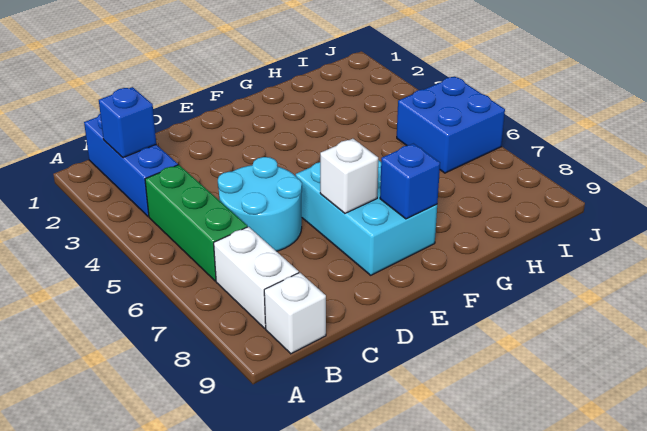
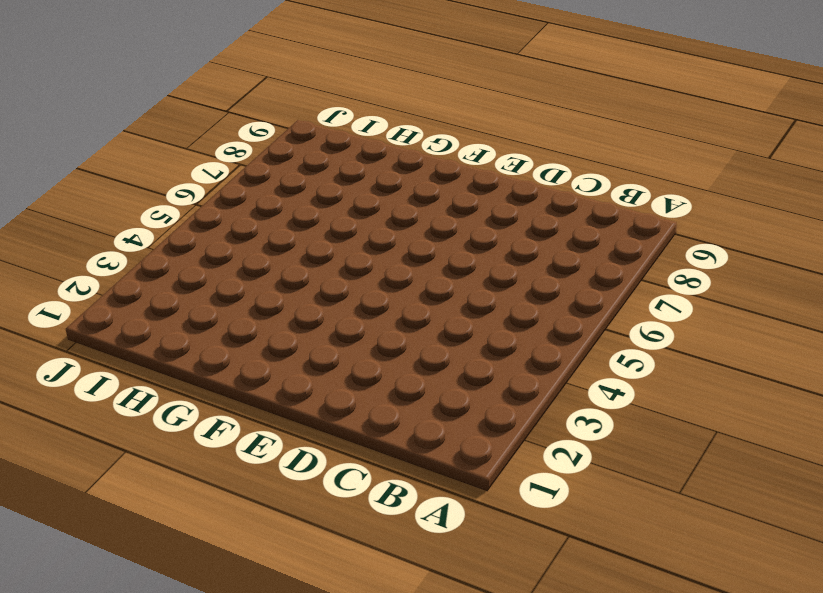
none -> blue brick B1:B3 level 1
none -> green brick B4:B6 level 1

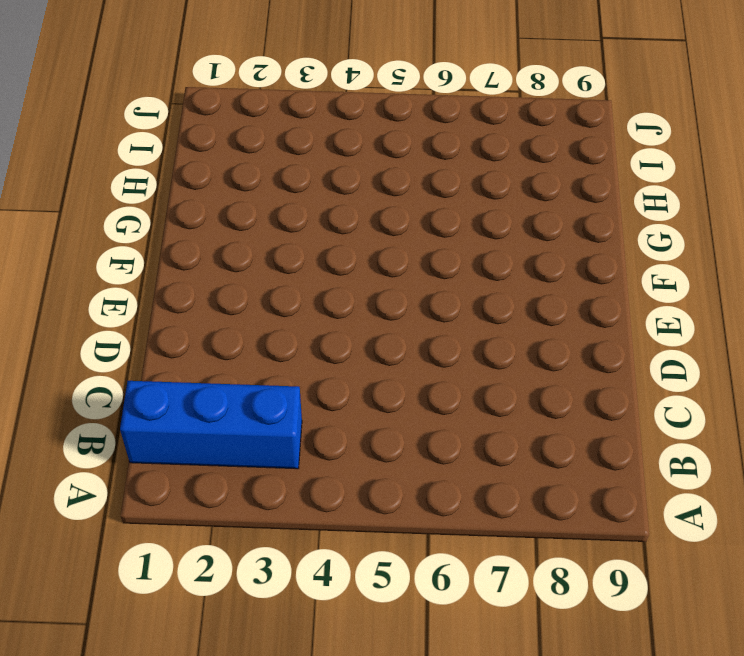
none -> green brick B4:B6 level 1
none -> white brick B7:B8 level 1

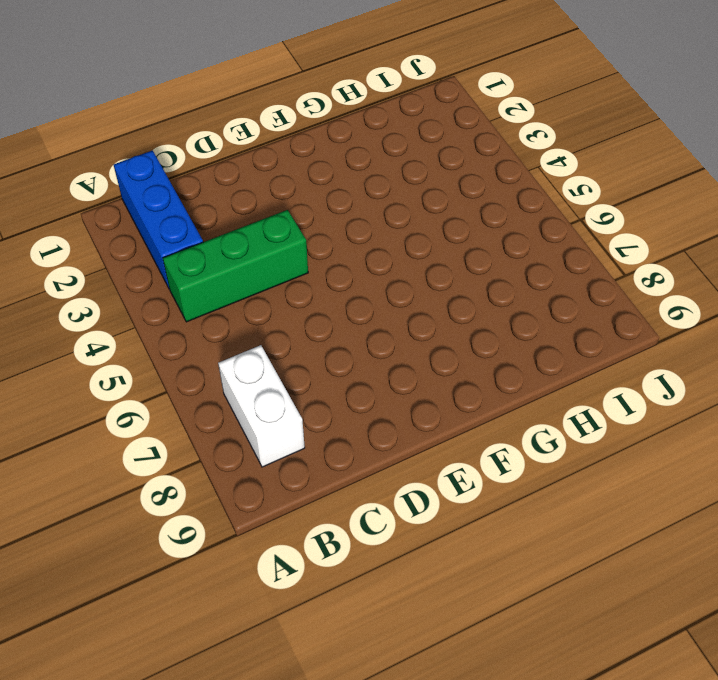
green brick B4:D4 level 1 -> green brick B4:B6 level 1
none -> white brick B9 level 1
none -> cyan round brick C5:D6 level 1

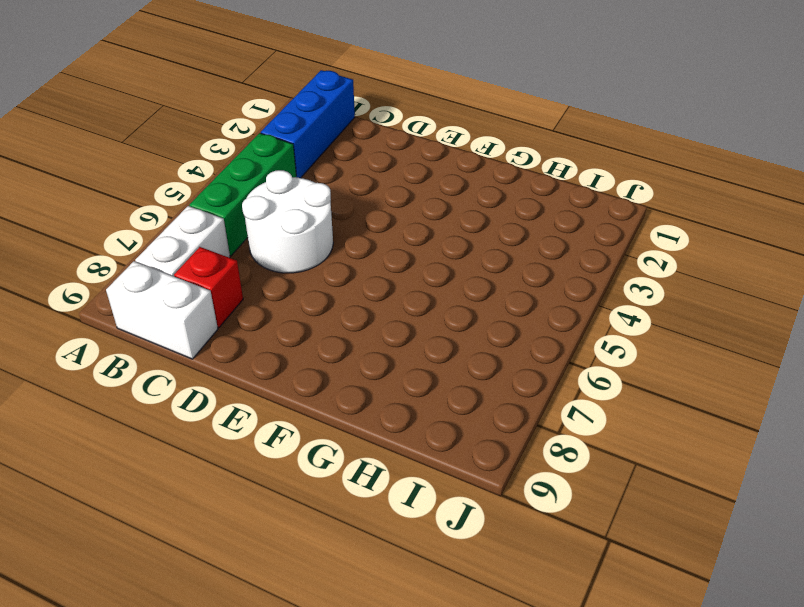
white brick B9:C9 level 1 -> white brick B9 level 1
white round brick C5:D6 level 1 -> cyan round brick C5:D6 level 1
red brick C8 level 1 -> none
none -> cyan brick E6:F8 level 1
none -> blue brick I5:J6 level 1

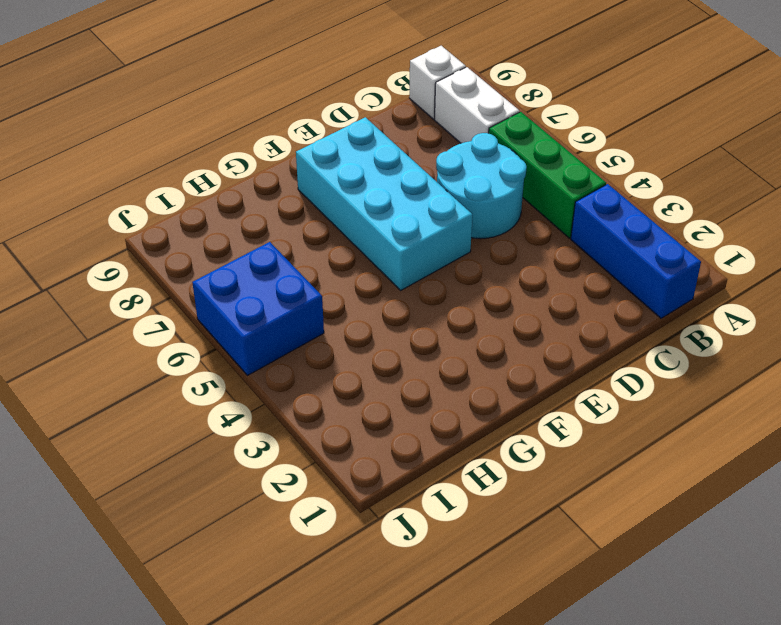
cyan brick E5:F8 level 1 -> cyan brick E6:F8 level 1
none -> blue brick B2 level 2
none -> white brick E7 level 2

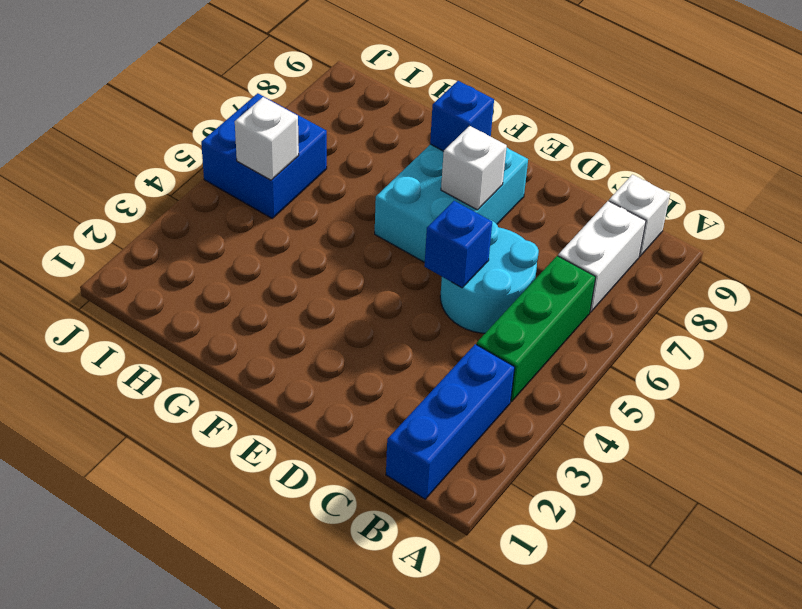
blue brick D5 level 2 -> blue brick B2 level 2
white brick I5 level 2 -> none

